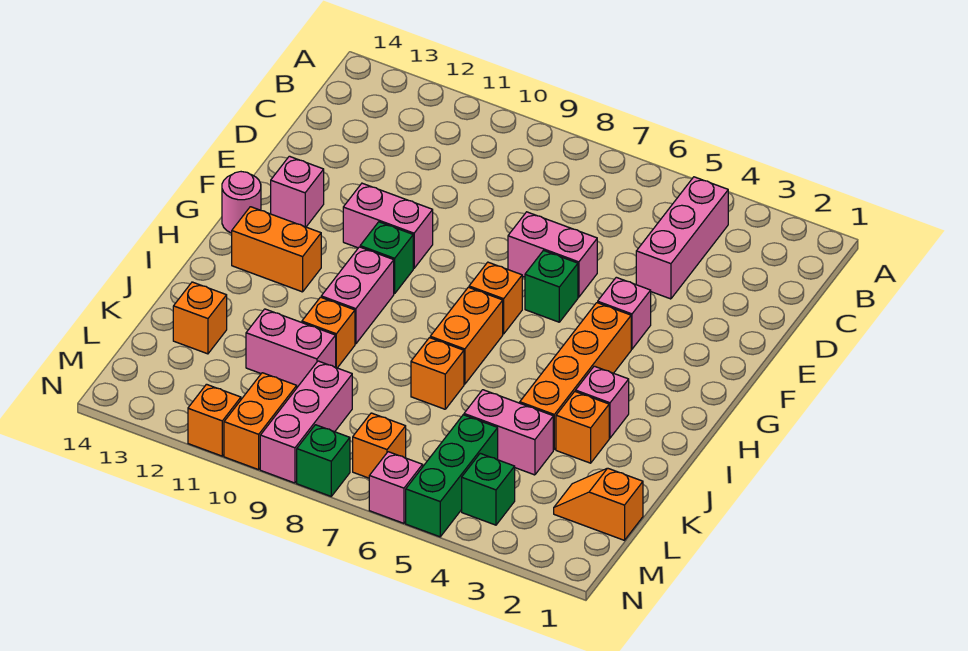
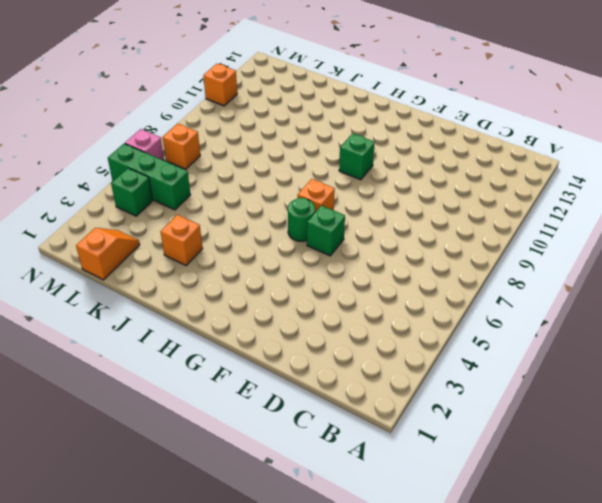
green round brick G6 level 1 -> none
none -> pink brick B4:D4 level 1
none -> pink brick E6:E7 level 1
none -> pink brick F4 level 1

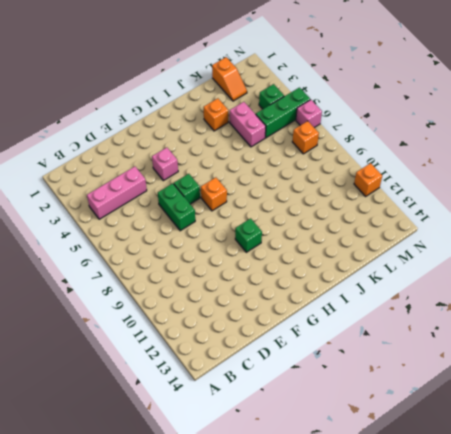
green brick E6:E7 level 1 -> pink brick E6:E7 level 1
none -> pink brick F10:F11 level 1
none -> pink brick F13 level 1
none -> orange brick G4:J4 level 1

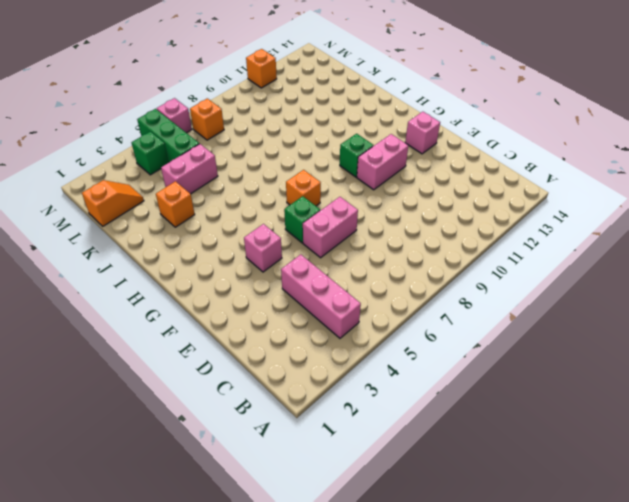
none -> orange brick G4:J4 level 1
none -> pink round brick G14 level 1
none -> orange brick H7:I7 level 1

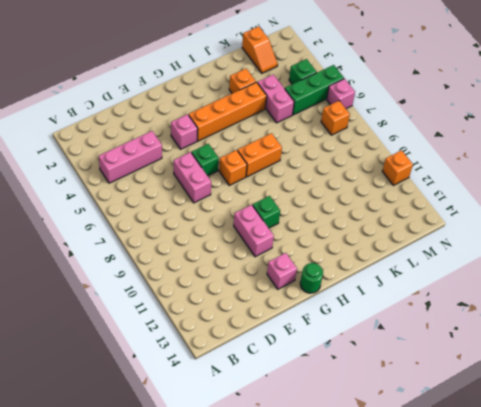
green round brick G14 level 1 -> pink round brick G14 level 1
none -> pink brick H10:I10 level 1
none -> orange brick H12:H13 level 1
none -> pink brick I3 level 1

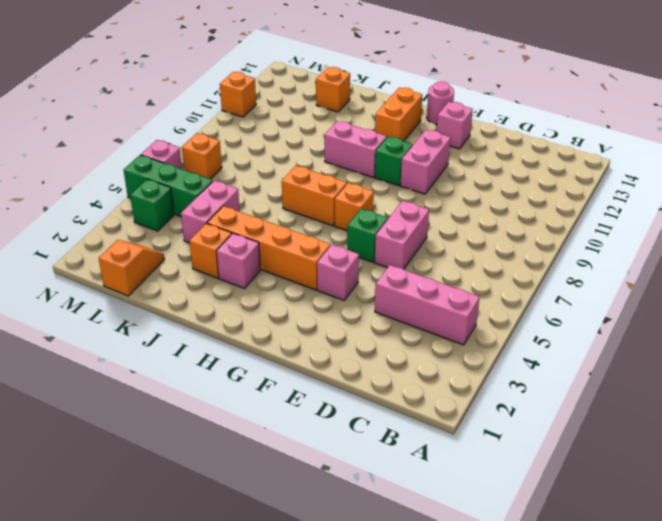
none -> orange brick J7 level 1
none -> orange brick J10 level 1
none -> pink brick K10:K11 level 1

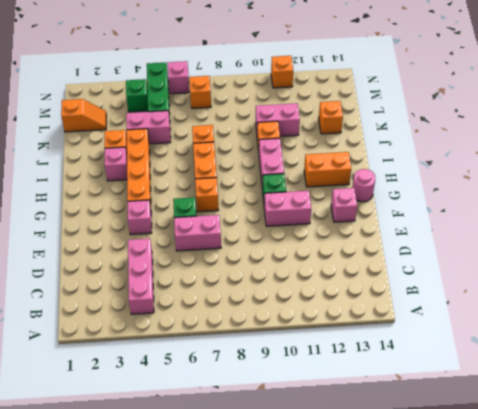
none -> pink brick L9:N9 level 1
none -> orange brick M10:N10 level 1
none -> green brick N8 level 1

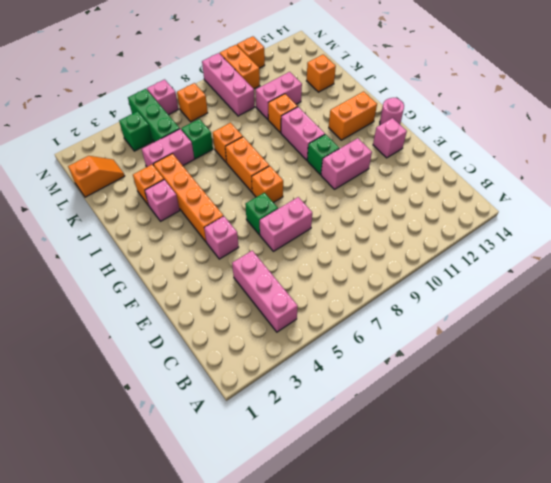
green brick K6 level 1 -> green brick N8 level 1

